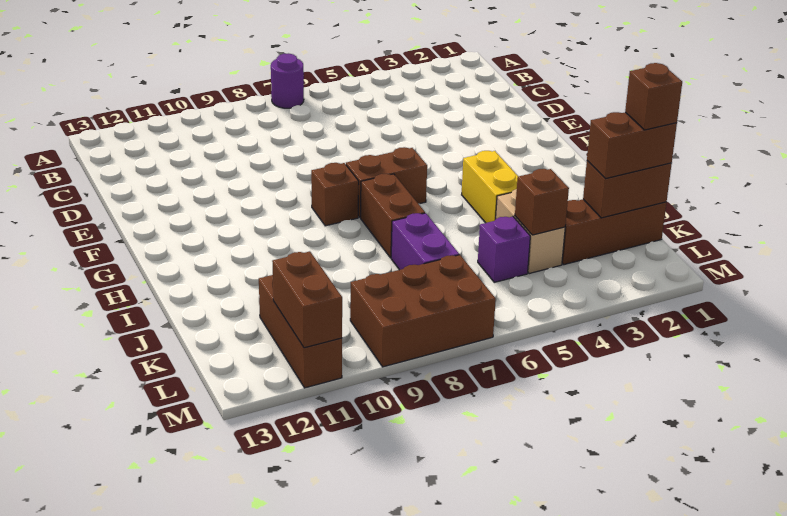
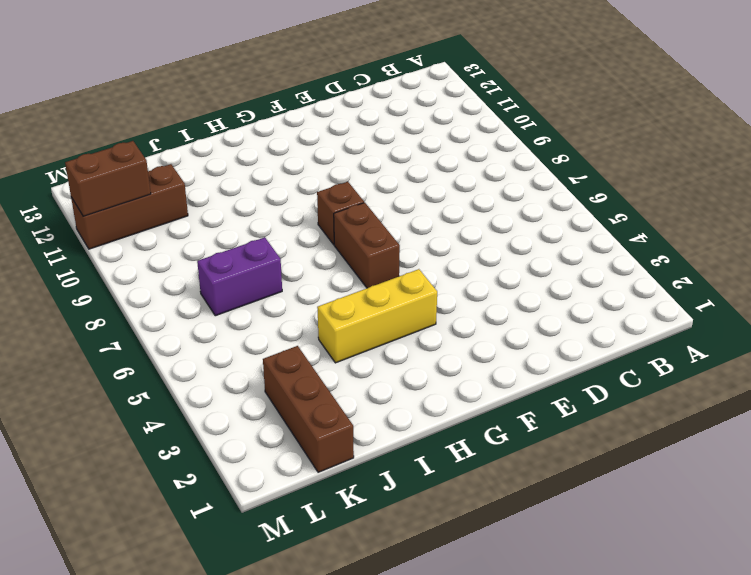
yellow brick G4:I4 level 1 -> yellow brick H4:I4 level 1
none -> purple round brick A7 level 1
none -> brown brick H7:I7 level 1
none -> tan brick J4:K4 level 1

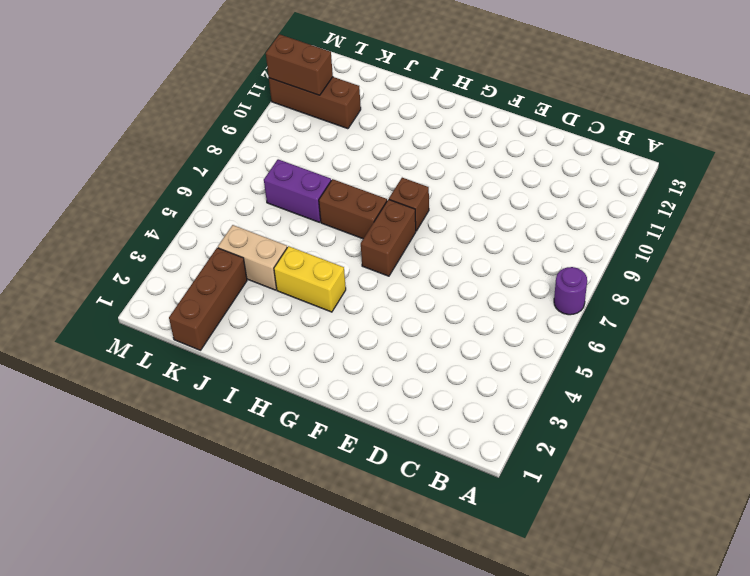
none -> purple brick K5 level 1
none -> brown brick L7:M9 level 1
none -> brown brick K1:K2 level 2

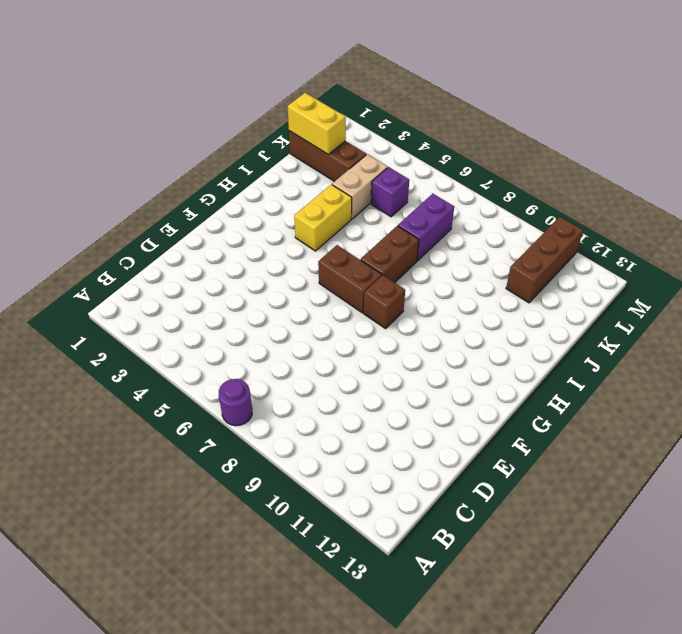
yellow brick K1:K2 level 2 -> brown brick K1:K2 level 2
none -> brown brick L7:M9 level 1
none -> brown brick K4 level 2
none -> brown brick L11:M11 level 2

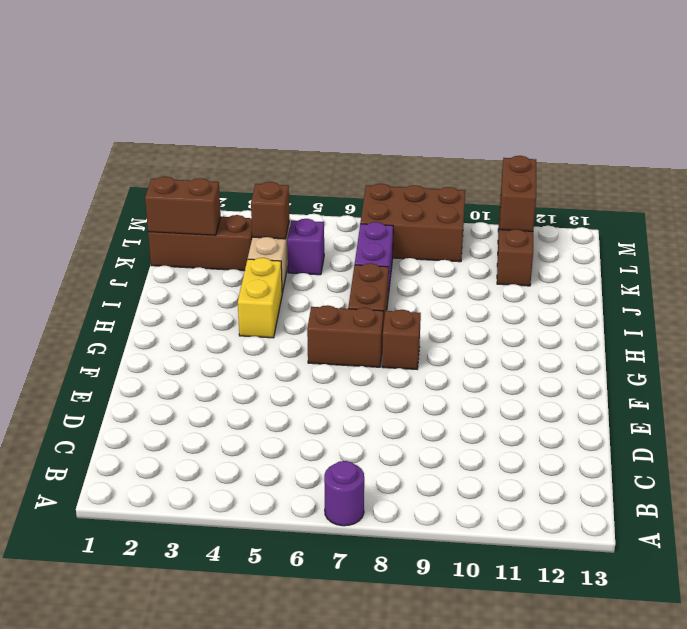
none -> brown brick K1:K2 level 3
none -> brown brick K1 level 4

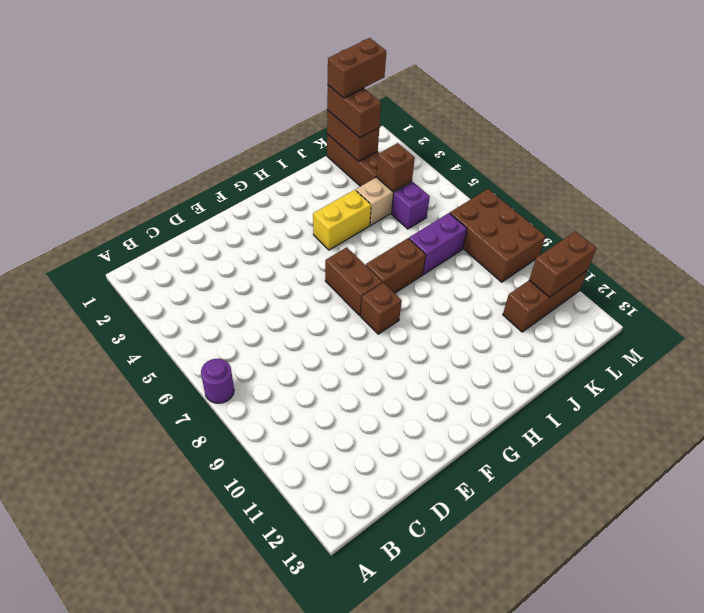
brown brick K1:L1 level 4 -> brown brick K1 level 4

